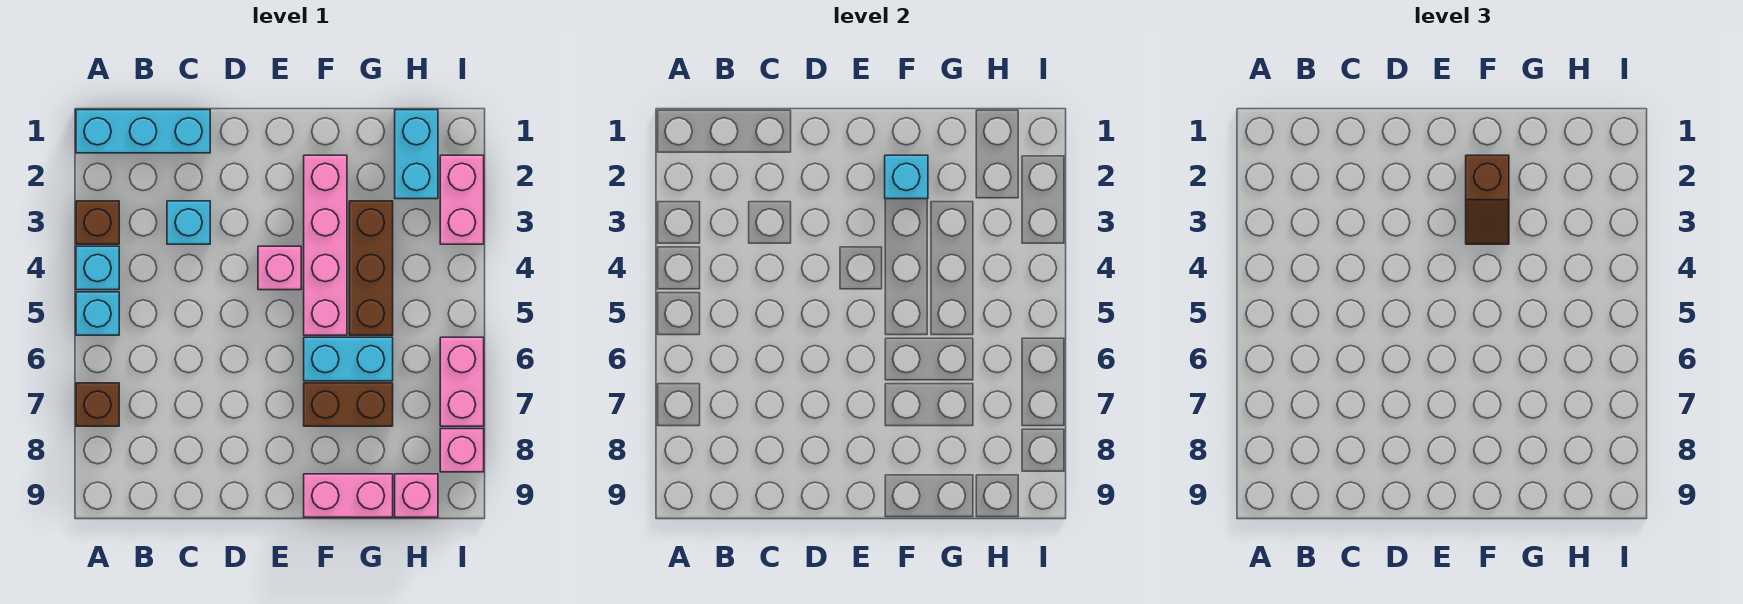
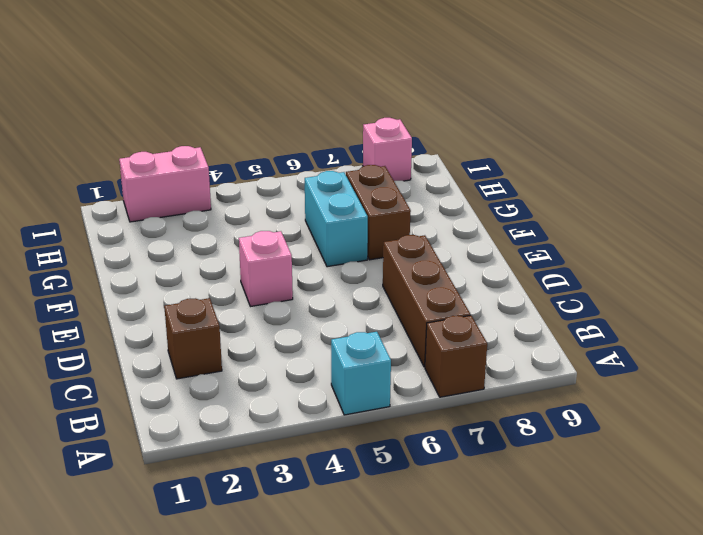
brown brick B7:D7 level 1 -> brown brick G3:G5 level 1
brown brick C2 level 1 -> brown brick A3 level 1
none -> cyan brick A1:C1 level 1
none -> cyan brick A4 level 1
none -> cyan brick C3 level 1

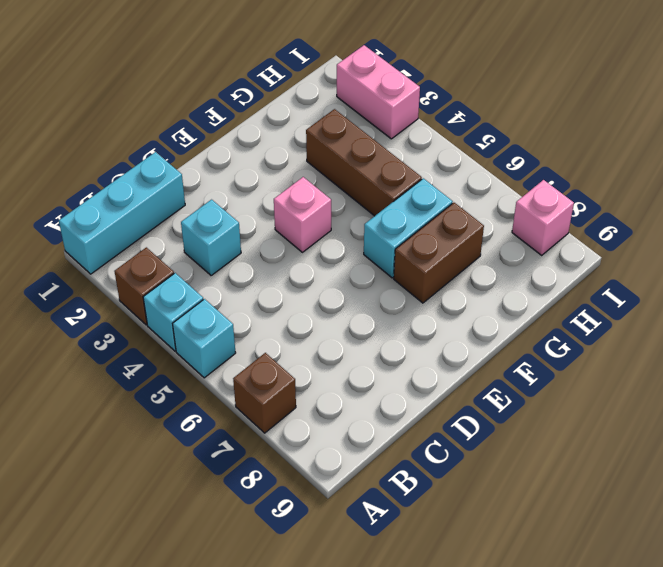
none -> pink brick F2:F5 level 1
none -> pink brick F9:G9 level 1
none -> cyan brick H1:H2 level 1

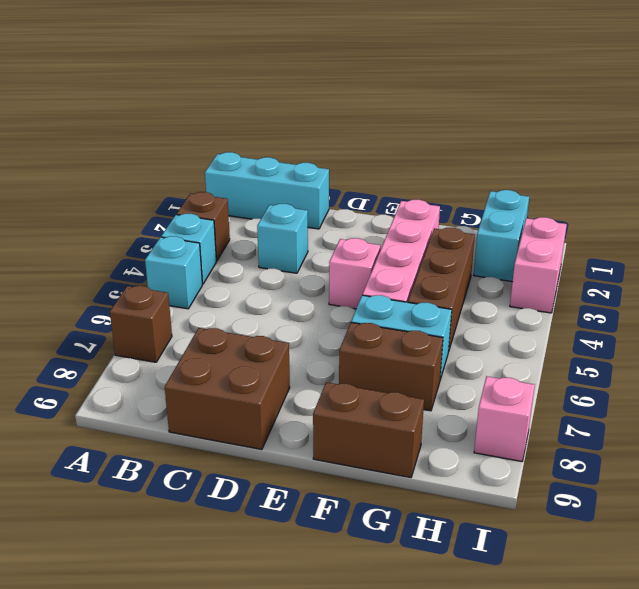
brown brick C8:D9 level 1 -> none
brown brick F9:G9 level 1 -> pink brick F9:G9 level 1
none -> pink brick H9 level 1
none -> pink brick I6:I7 level 1
none -> cyan brick F2 level 2

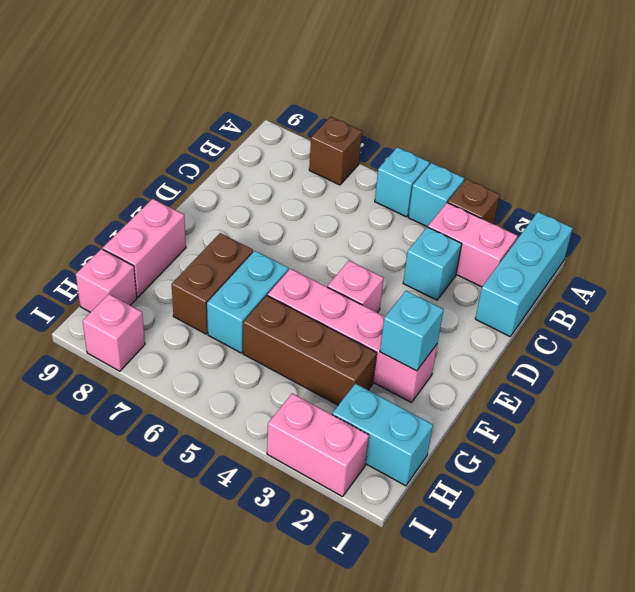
pink brick B2:B3 level 1 -> pink brick I6:I7 level 1
none -> brown slope F2:F3 level 3 top 2

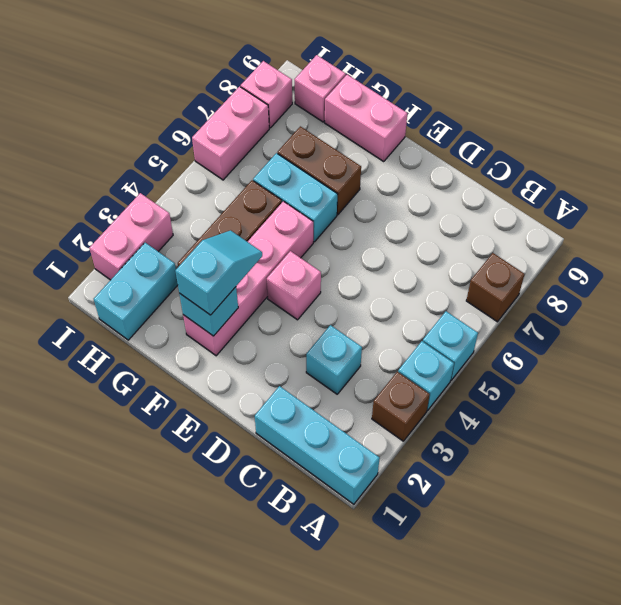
cyan slope F2:F3 level 3 top 2 -> brown slope F2:F3 level 3 top 2

